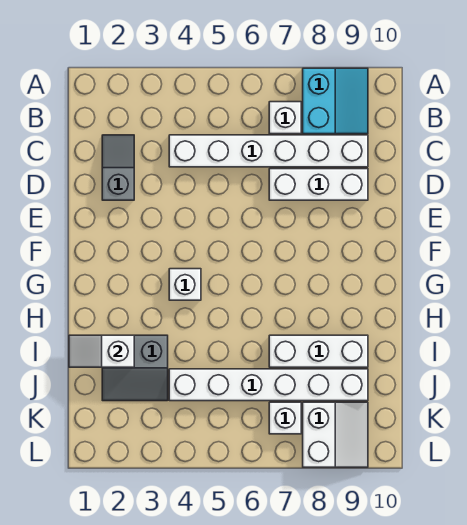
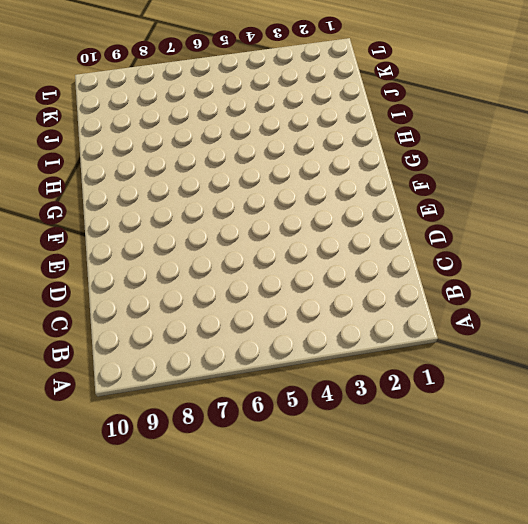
none -> cyan slope A8:B9 level 1 top 8
none -> white brick B7 level 1
none -> grey slope C2:D2 level 1 top D

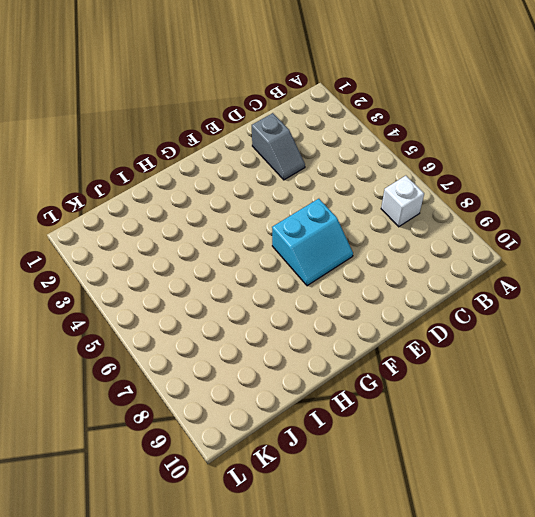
grey slope D2:D3 level 1 top 2 -> grey slope C2:D2 level 1 top D
cyan slope E6:F7 level 1 top 6 -> cyan slope A8:B9 level 1 top 8
none -> white brick C4:C9 level 1
none -> white brick D7:D9 level 1
none -> white brick G4 level 1

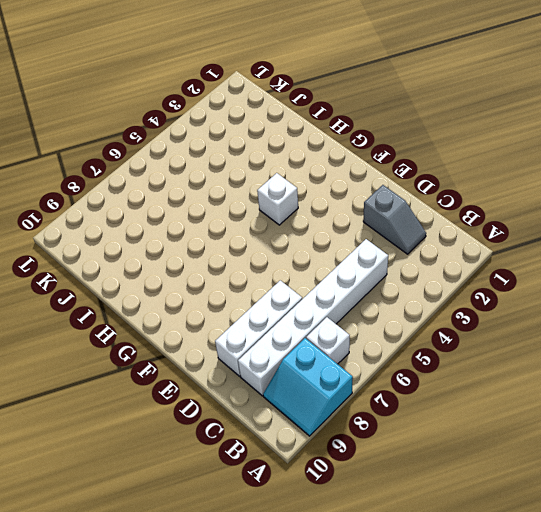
none -> grey slope I2:J3 level 1 top I
none -> white brick I7:I9 level 1
none -> white brick J4:J9 level 1

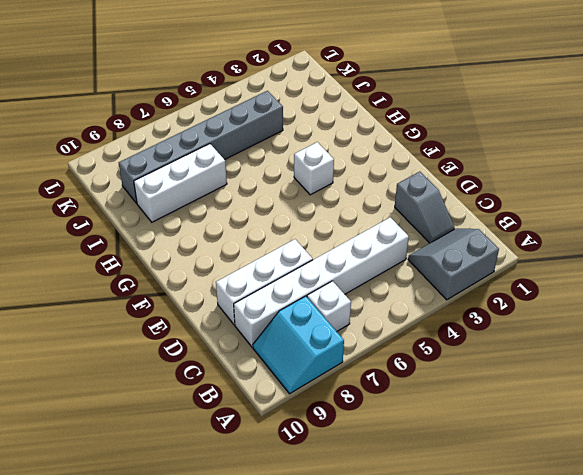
grey slope A2:B3 level 1 top A -> grey slope I2:J3 level 1 top I
grey brick J4:J9 level 1 -> white brick J4:J9 level 1
none -> white brick K7 level 1
none -> white slope K8:L9 level 1 top 8
none -> white slope I1:I2 level 2 top 2

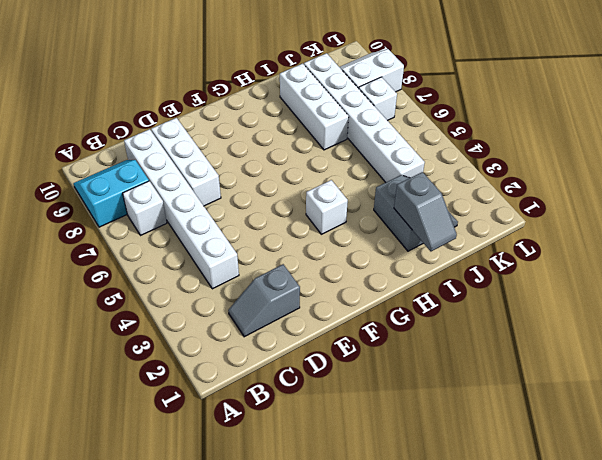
grey slope I1:I2 level 2 top 2 -> white slope I1:I2 level 2 top 2

